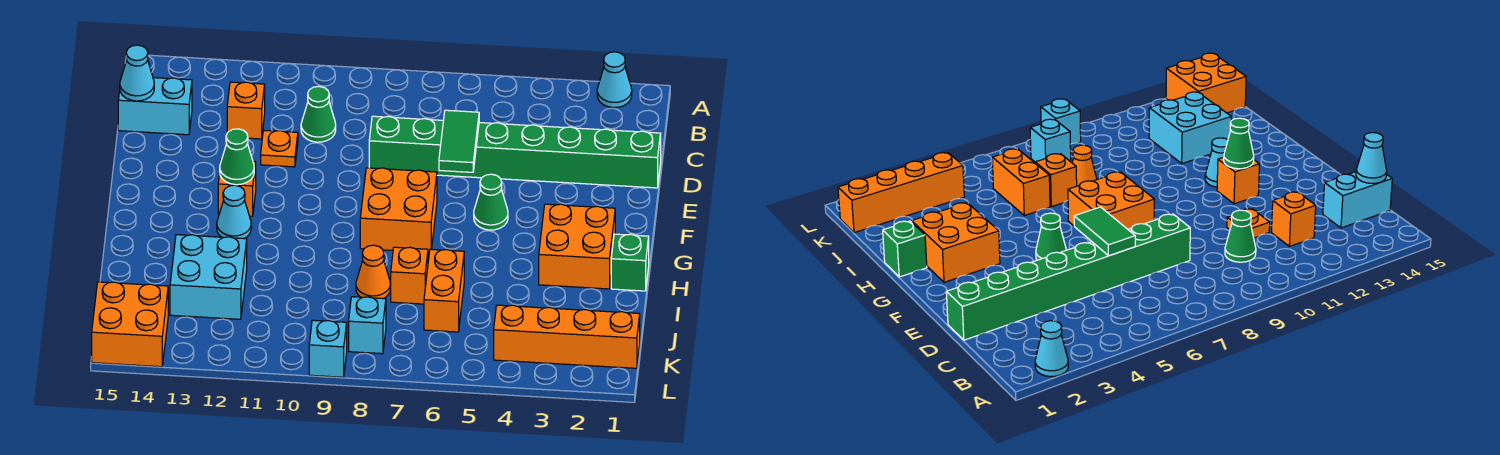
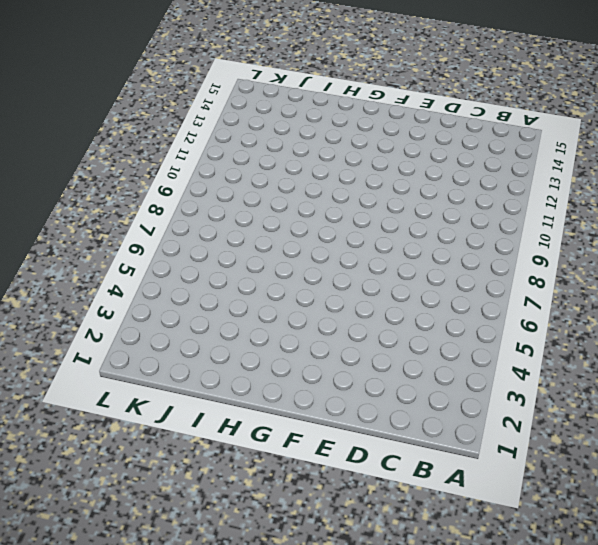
none -> cyan cone A2 level 1
none -> green cone C10 level 1
none -> orange brick C12 level 1

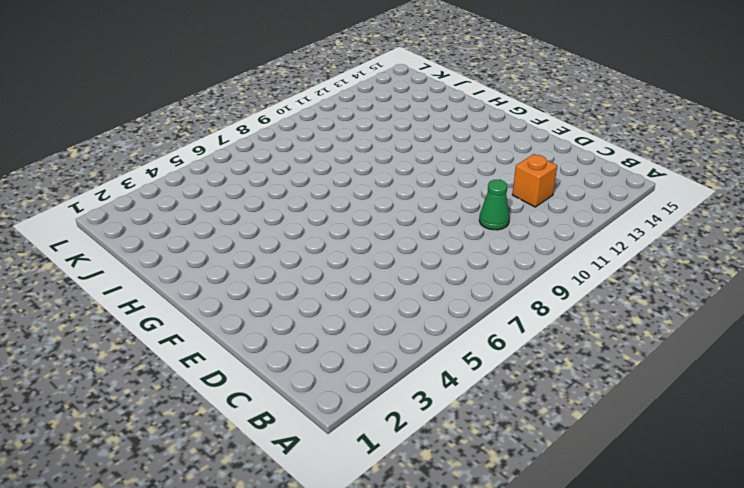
none -> cyan cone A2 level 1
none -> cyan brick C14:C15 level 1
none -> green brick D1:D8 level 1

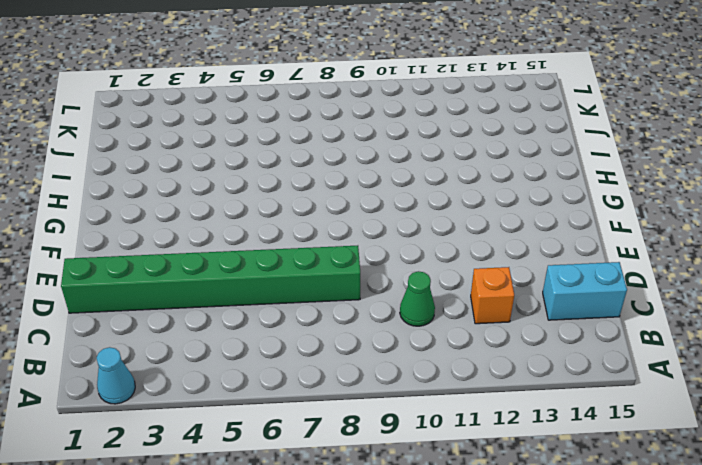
none -> orange plate D11 level 1
none -> green cone F5 level 1
none -> orange brick F7:G8 level 1

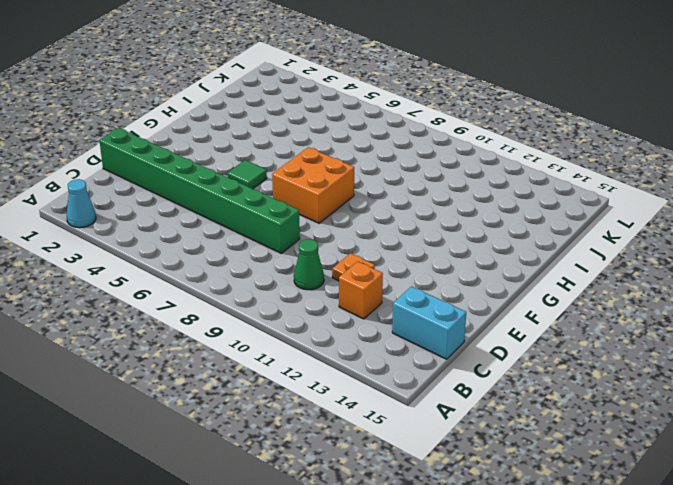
green tile F5 level 1 -> green cone F5 level 1
none -> orange brick F12 level 1
none -> orange brick G2:H3 level 1
none -> cyan cone G12 level 1

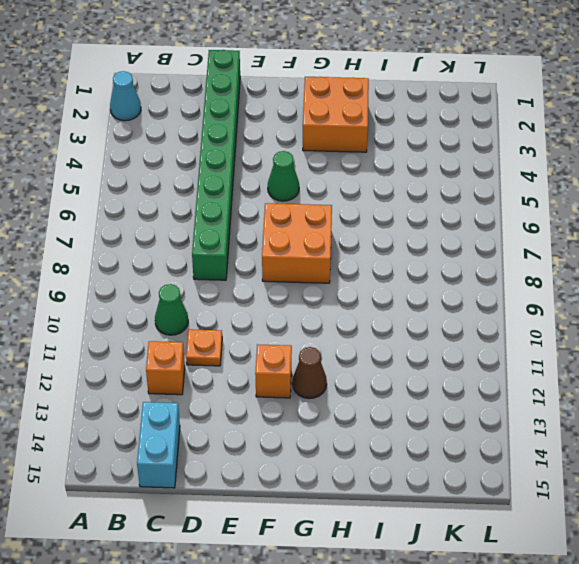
brown cone G12 level 1 -> cyan cone G12 level 1
none -> green brick H1 level 1
none -> orange brick I6:J6 level 1
none -> orange brick I7 level 1

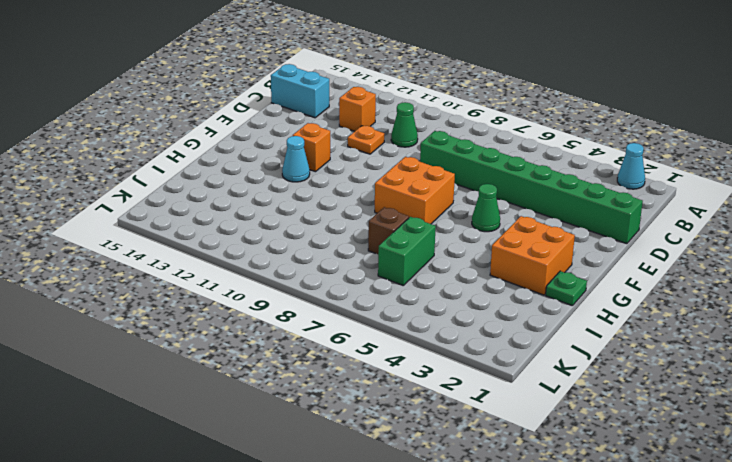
green plate H1 level 1 -> green brick H1 level 1
green brick I6:J6 level 1 -> orange brick I6:J6 level 1
brown brick I7 level 1 -> orange brick I7 level 1
none -> orange cone I8 level 1
none -> cyan brick I12:J13 level 1
none -> orange brick K1:K4 level 1

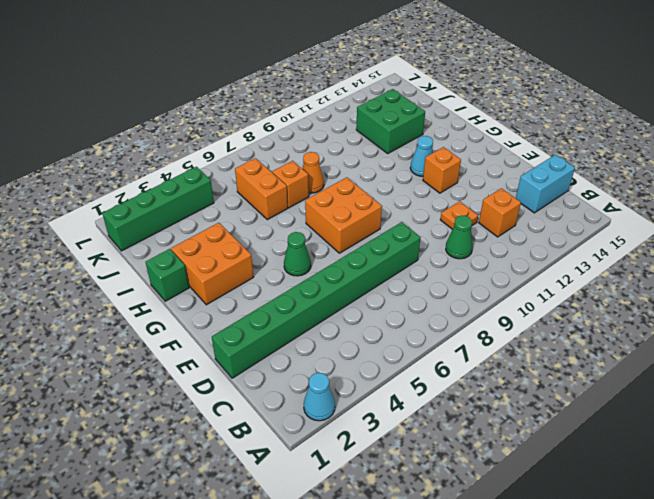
green brick I12:J13 level 1 -> cyan brick I12:J13 level 1
green brick K1:K4 level 1 -> orange brick K1:K4 level 1
none -> cyan brick K8 level 1
none -> orange brick K14:L15 level 1
none -> cyan brick L9 level 1

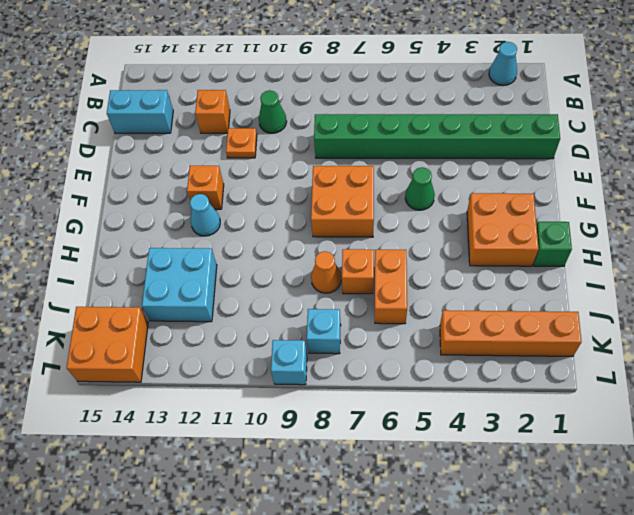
none -> cyan cone C15 level 2
none -> green tile D6:E6 level 2
none -> green cone F12 level 2

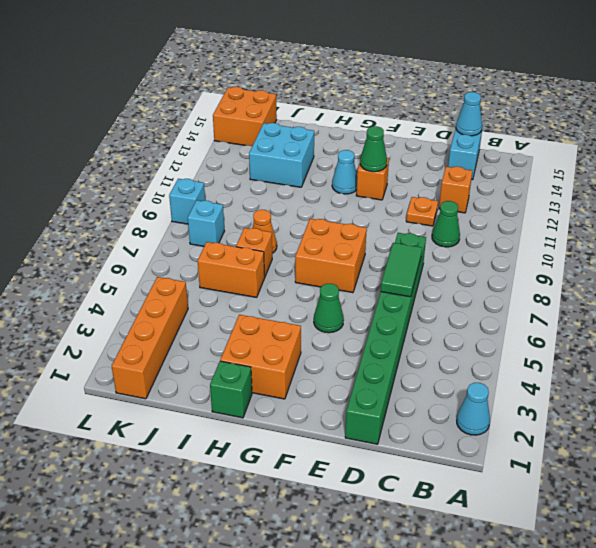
green tile D6:D7 level 2 -> green tile D6:E6 level 2

